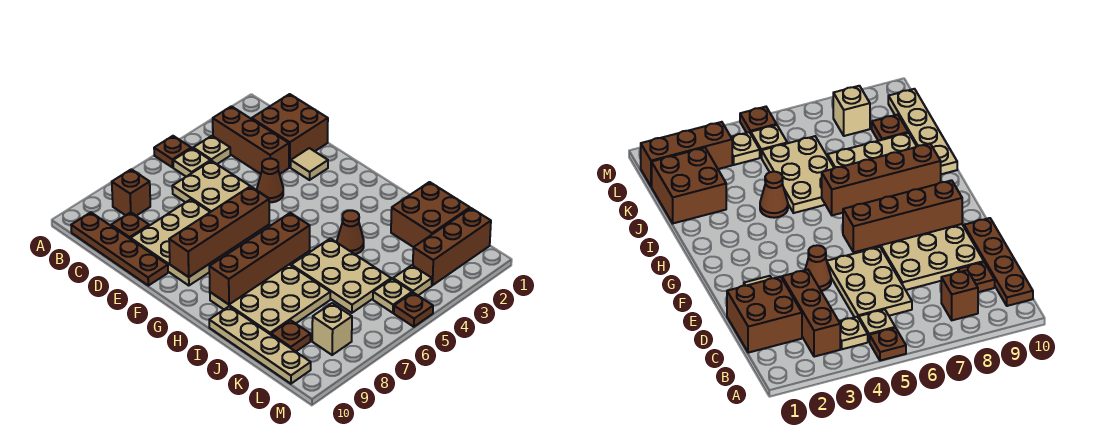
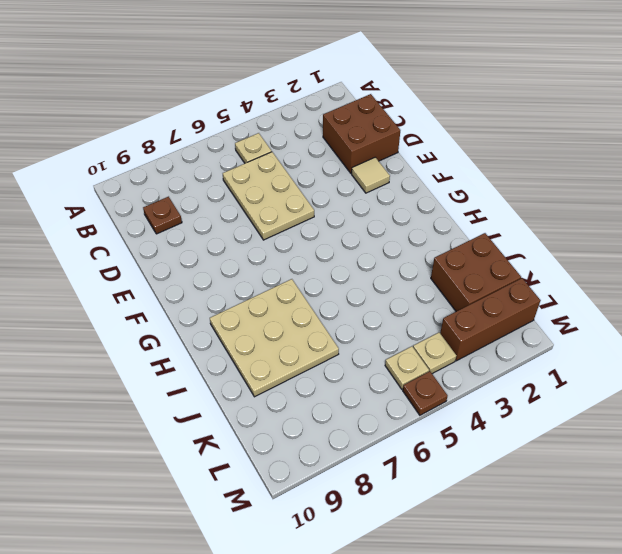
none -> brown plate A5 level 1
none -> brown brick B3:D3 level 1
none -> tan plate B4 level 1

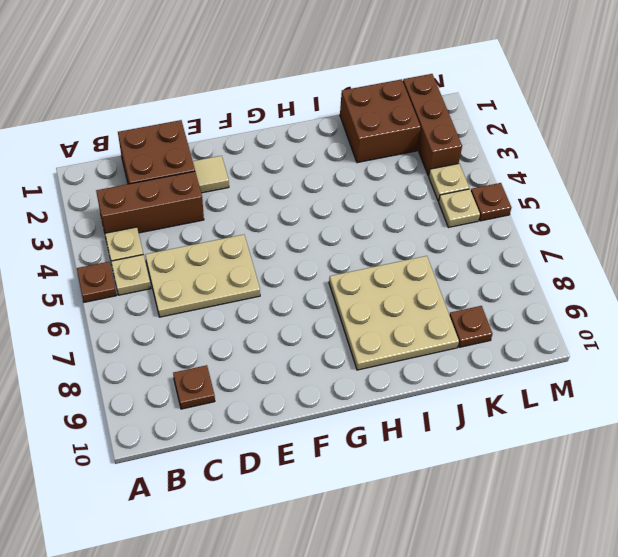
none -> brown brick B8 level 1
none -> brown plate B10:E10 level 1
none -> tan plate D7:F9 level 1

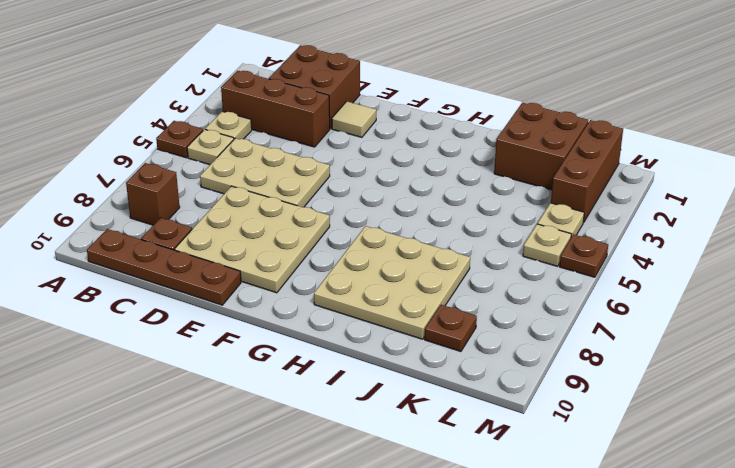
none -> brown cone E4 level 1
none -> brown cone I4 level 1
none -> tan plate I5:K6 level 1

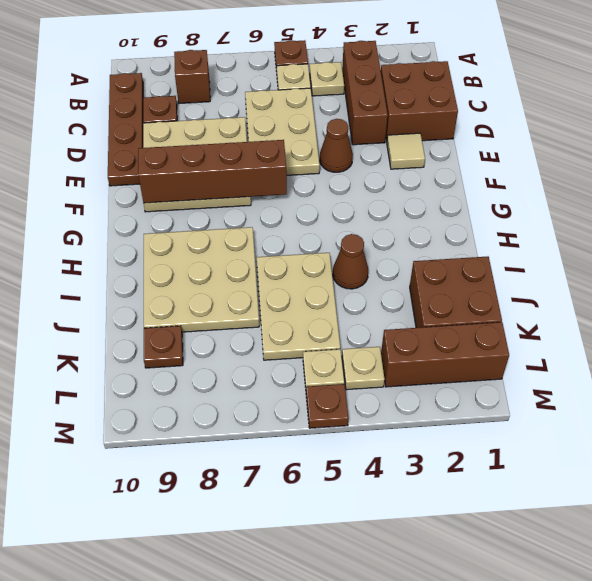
none -> tan plate I10:L10 level 1
none -> tan brick L8 level 1
none -> brown brick H6:H9 level 2

